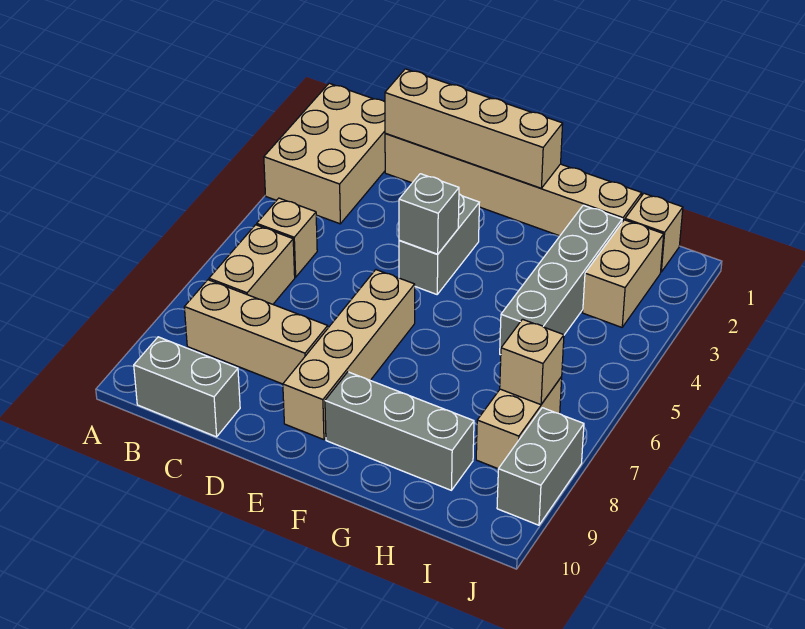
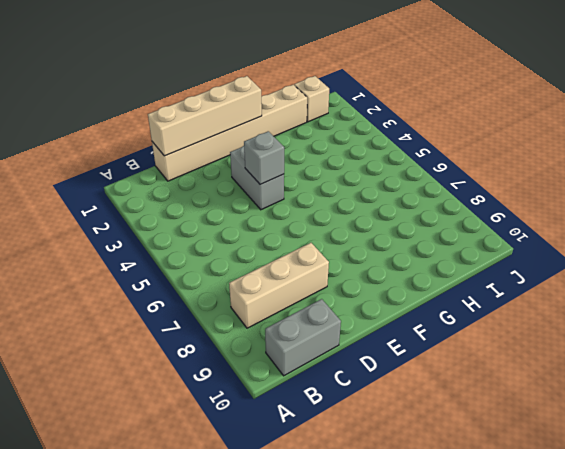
none -> tan brick A1:B3 level 1
none -> tan brick B5 level 1
none -> tan brick B6:B7 level 1

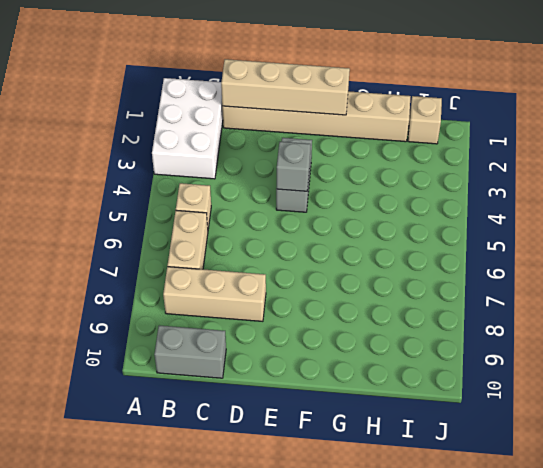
white brick A1:B3 level 1 -> tan brick A1:B3 level 1
none -> tan brick E6:E9 level 1
none -> grey brick F9:H9 level 1
none -> grey brick H2:H5 level 1

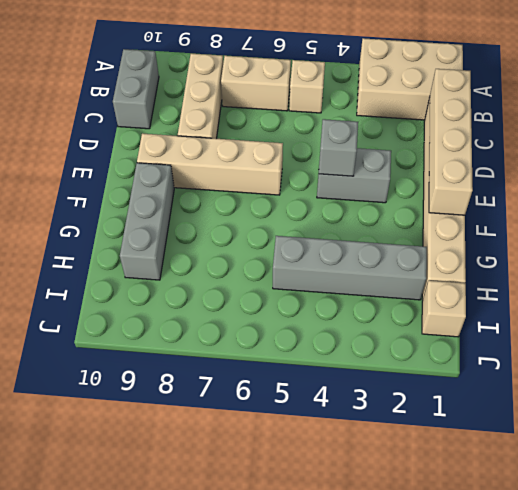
none -> tan brick I2:I3 level 1
none -> tan brick I7:I8 level 1
none -> grey brick J8:J9 level 1

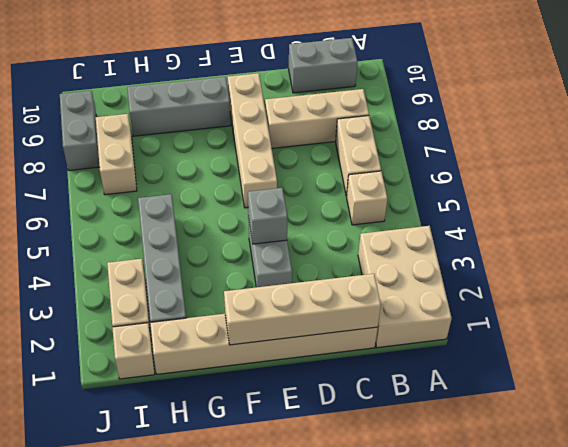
none -> tan brick I7 level 2

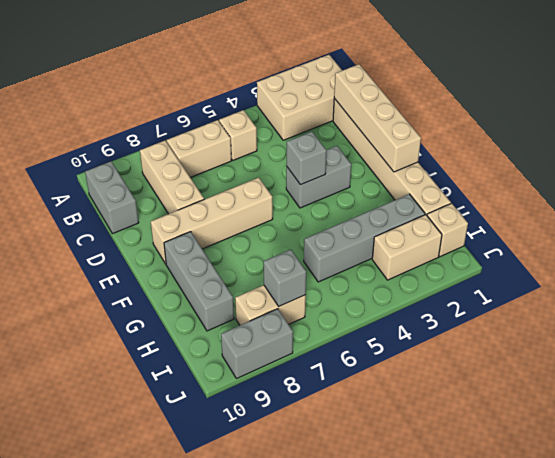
grey brick I7 level 2 -> tan brick I7 level 2

